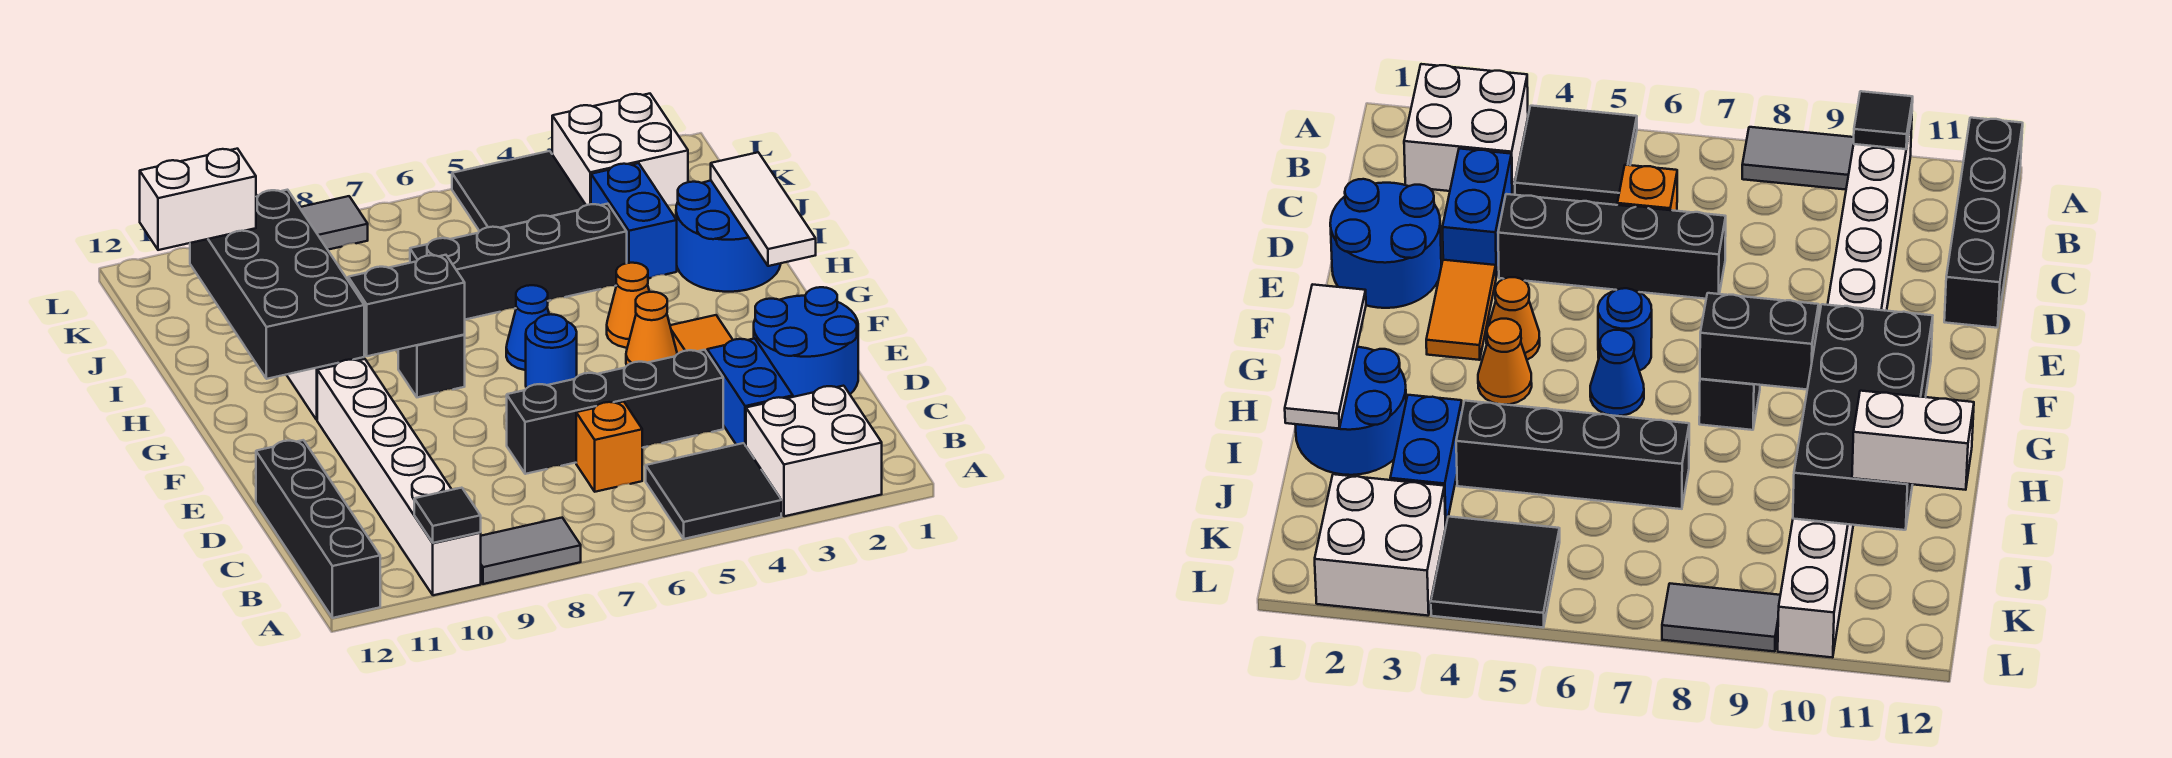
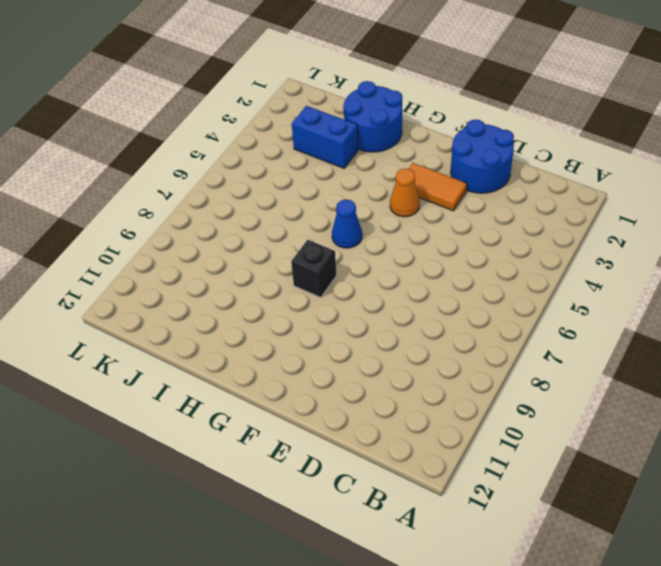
none -> white brick A2:B3 level 1
none -> black tile A4:B5 level 1
none -> grey tile A8:A9 level 1

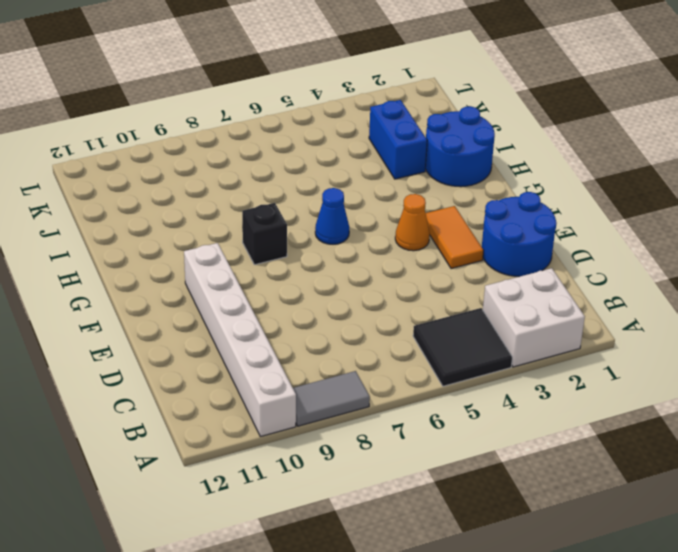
none -> black brick A12:D12 level 1
none -> blue brick C3:D3 level 1
none -> orange brick C6 level 1

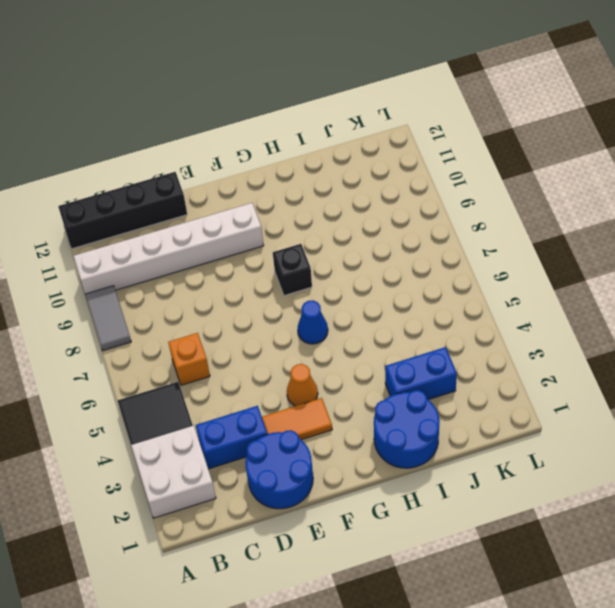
none -> black brick D4:D7 level 1
none -> blue round brick F6 level 1
none -> orange cone G4 level 1

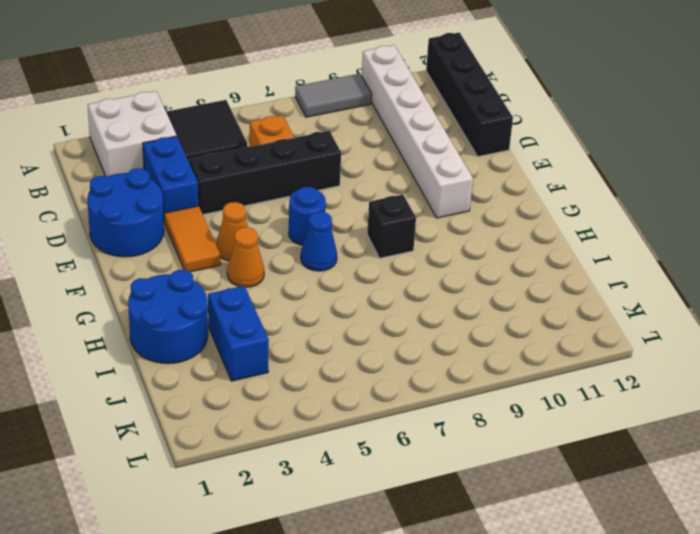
none -> white brick G10:L10 level 1
none -> black brick I4:I7 level 1
none -> white brick K2:L3 level 1

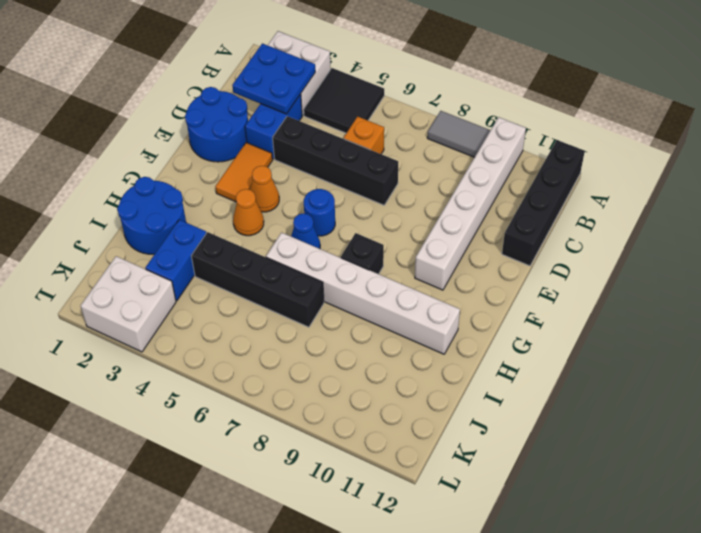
blue plate B2:C3 level 2 -> none
white brick H6:H11 level 1 -> white brick G10:L10 level 1
none -> black tile K4:L5 level 1
none -> grey tile L8:L9 level 1
none -> black tile A10 level 2

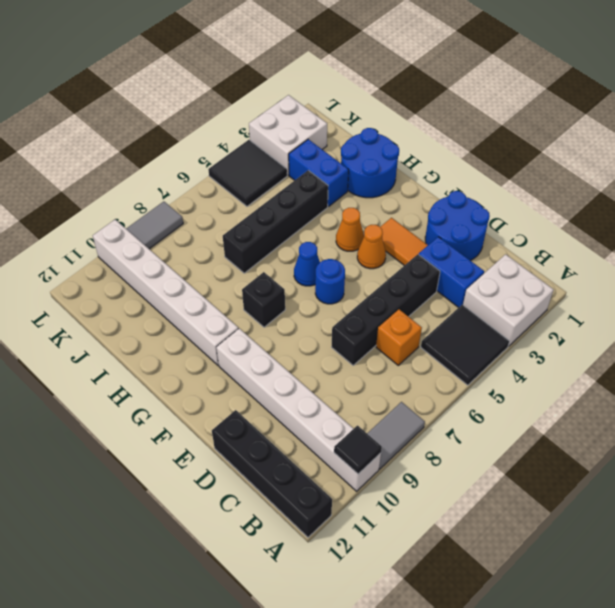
none -> white tile G1:I1 level 2
none -> black brick G8:G9 level 2
none -> black brick G10:J11 level 2

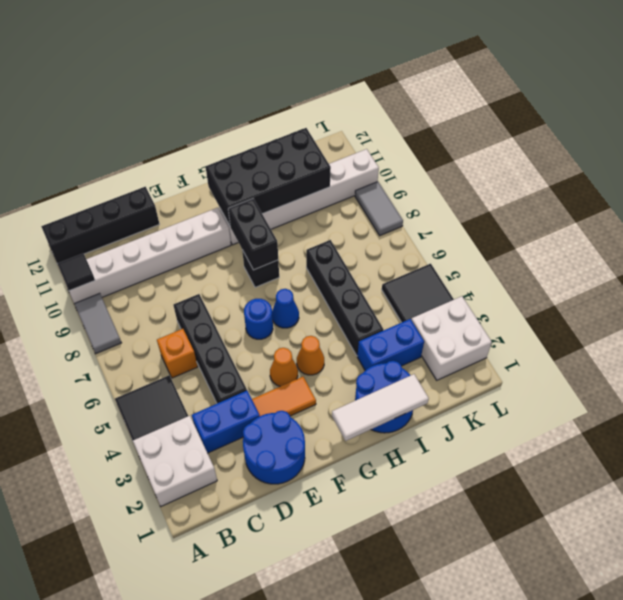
none -> white brick J11:J12 level 3

